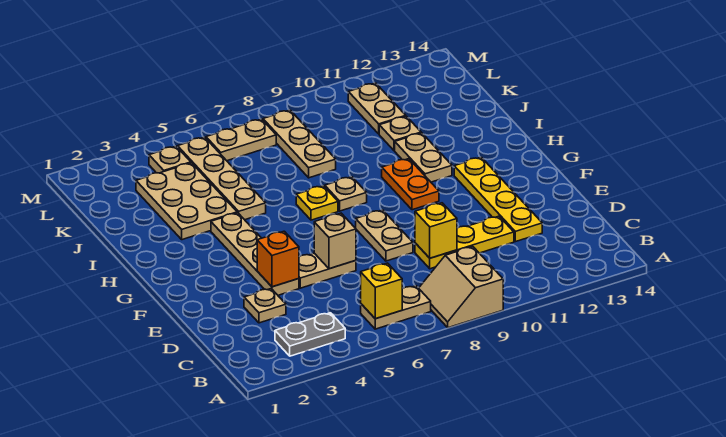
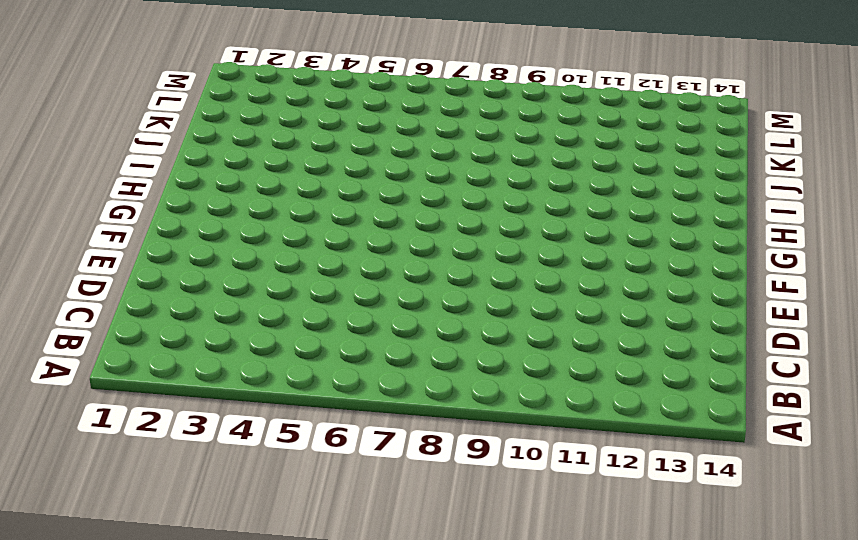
none -> tan slope A8:B9 level 1 top 9
none -> grey plate B3:B4 level 1
none -> tan plate B6:B7 level 1

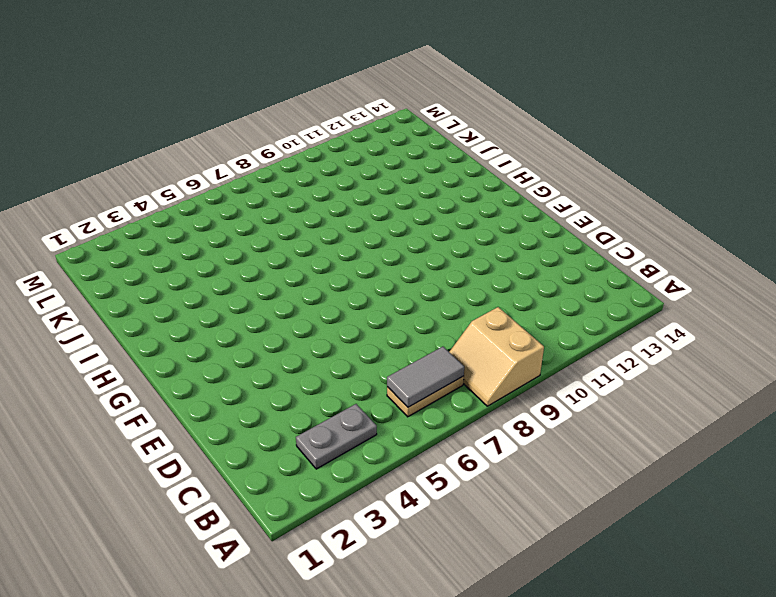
grey tile B6:B7 level 2 -> yellow brick B6 level 2
none -> tan plate D3 level 1
none -> yellow plate D9:D11 level 1
none -> yellow plate D12:G12 level 1

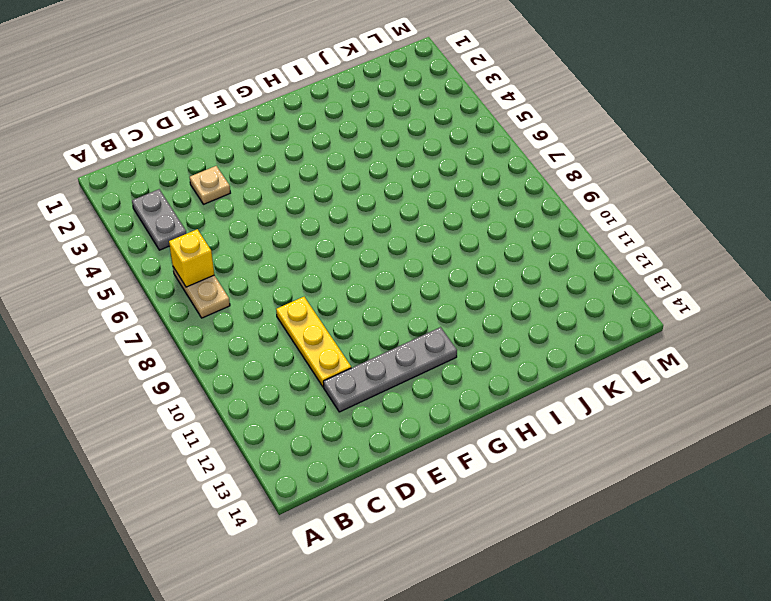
grey plate D12:G12 level 1 -> yellow plate D12:G12 level 1
none -> tan slope A8:B9 level 1 top 9
none -> tan plate E4:H4 level 1
none -> tan plate E5:E6 level 1

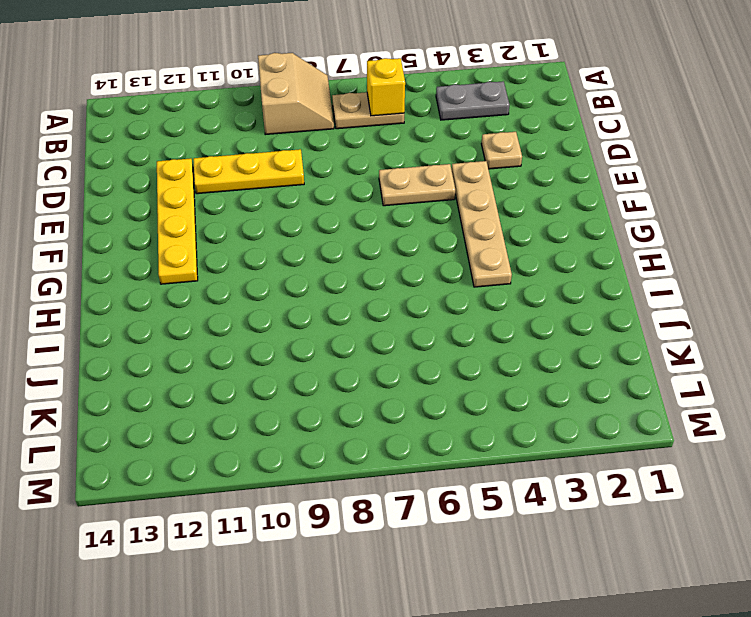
none -> tan plate E8:F8 level 1
none -> orange plate G10:H10 level 1
none -> yellow plate H7 level 1

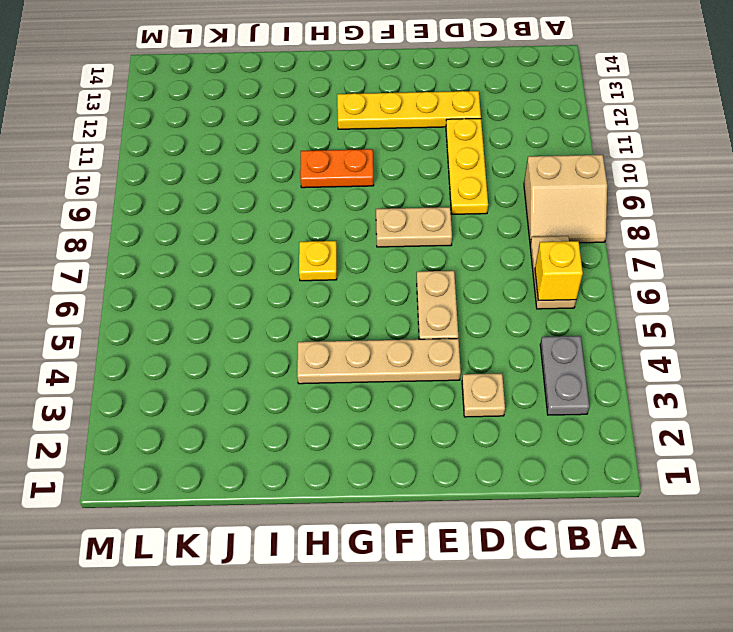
none -> tan plate H8 level 1
none -> tan plate H11:I11 level 1
none -> tan plate I3:K4 level 1

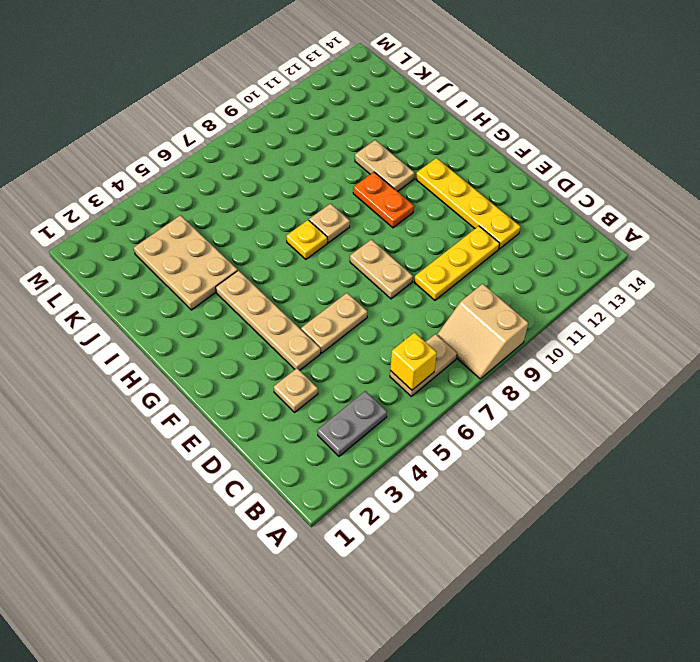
none -> tan plate I5:L5 level 1
none -> tan plate J8:L8 level 1
none -> tan plate J11 level 1

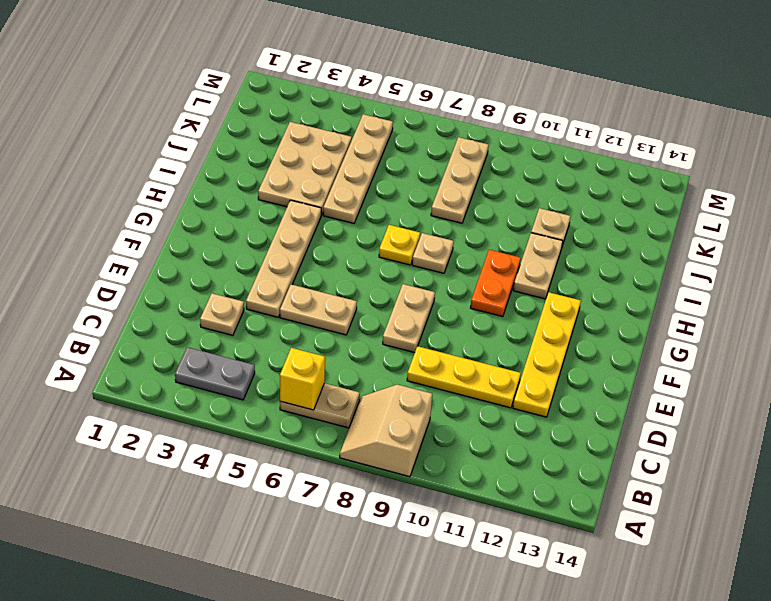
none -> tan plate K11:L11 level 1
none -> tan plate L4 level 1
none -> tan plate L6:L7 level 1

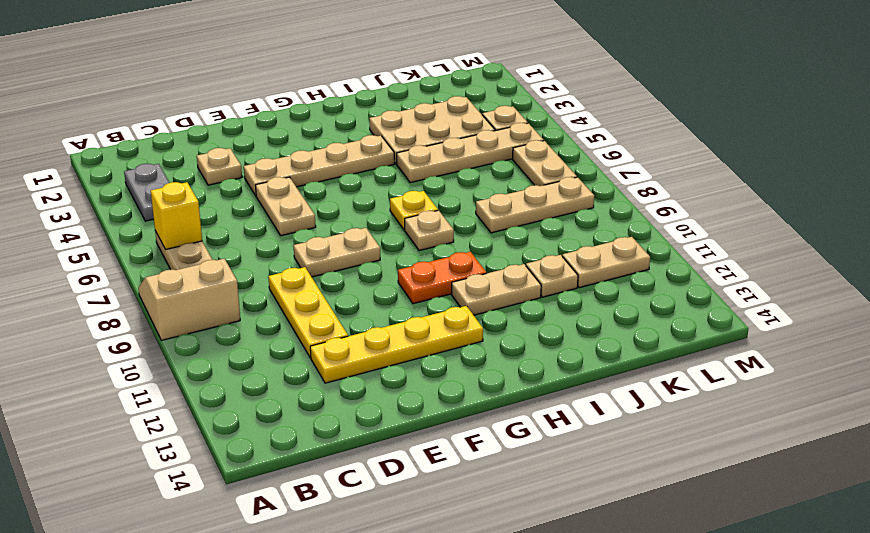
none -> yellow brick D9 level 2
none -> orange brick E4 level 2
none -> tan brick E6 level 2

